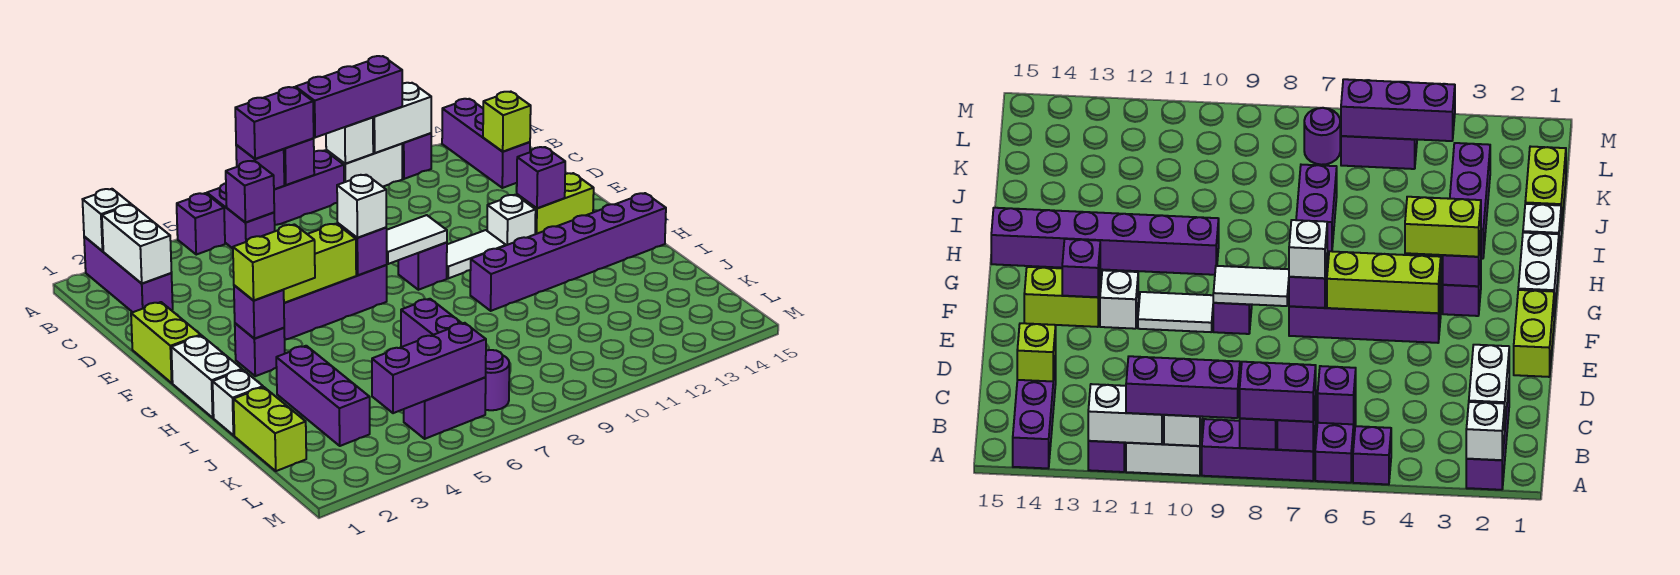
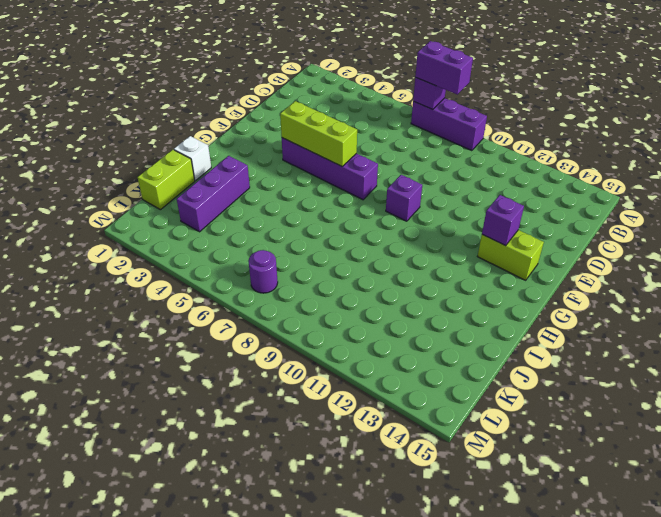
none -> purple brick A2:C2 level 1
none -> purple brick A5 level 1
none -> purple brick A6:B6 level 1
none -> white brick A10:A11 level 1

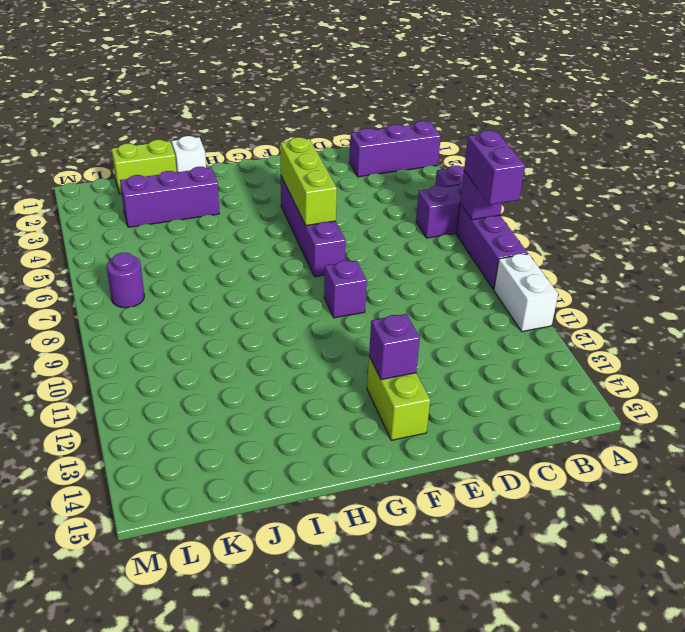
none -> purple brick A12 level 1
none -> purple brick A14:C14 level 1
none -> lime brick E1:F1 level 1
none -> white tile F10:F11 level 1

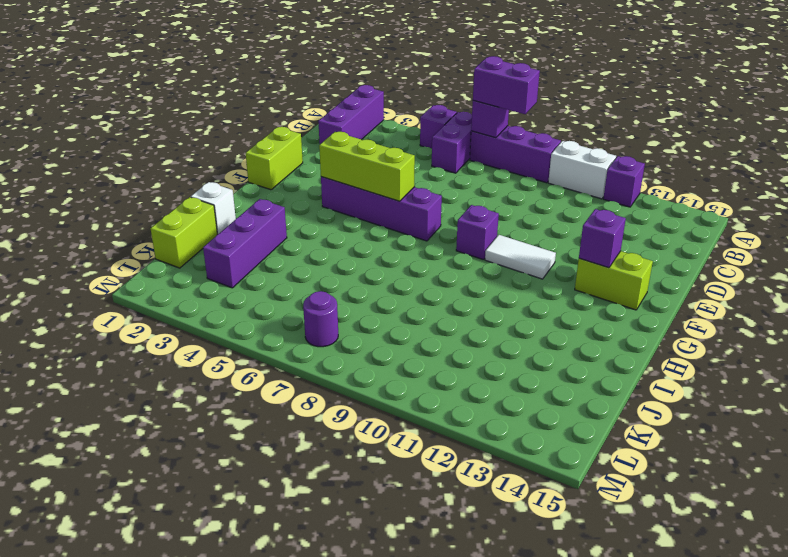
none -> purple brick A14:C14 level 1
none -> white brick F12 level 1
none -> white brick G1:H1 level 1
none -> purple brick G3 level 1

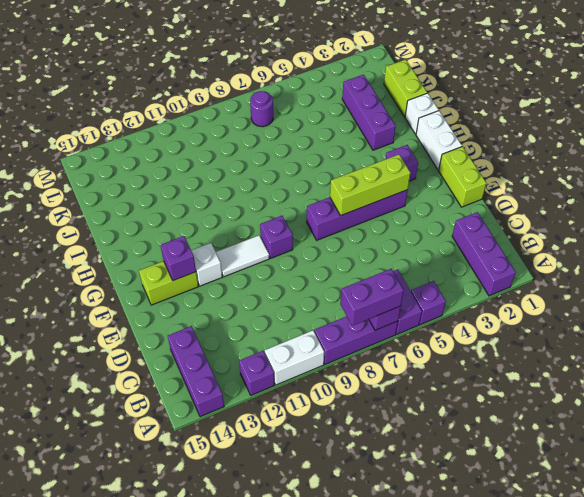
none -> purple brick H10:H15 level 1
none -> purple brick I7:J7 level 1
none -> purple brick L5:L6 level 1
none -> white brick A2 level 2

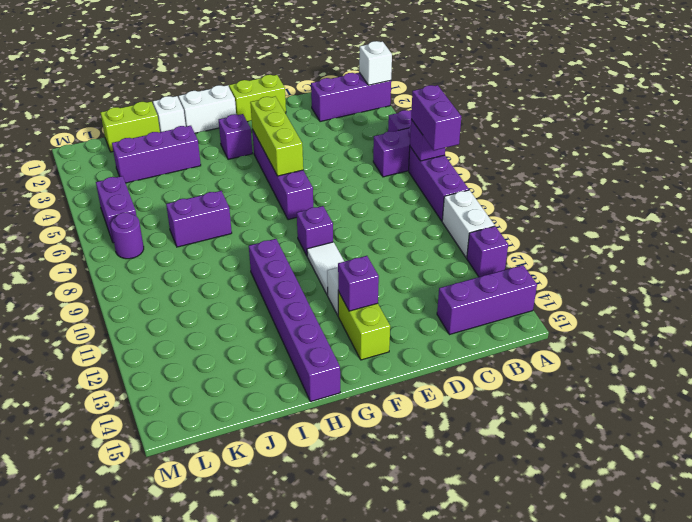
none -> purple brick A8 level 2
none -> white brick A10 level 2
none -> white brick A11:A12 level 2
none -> white brick B2:C2 level 2

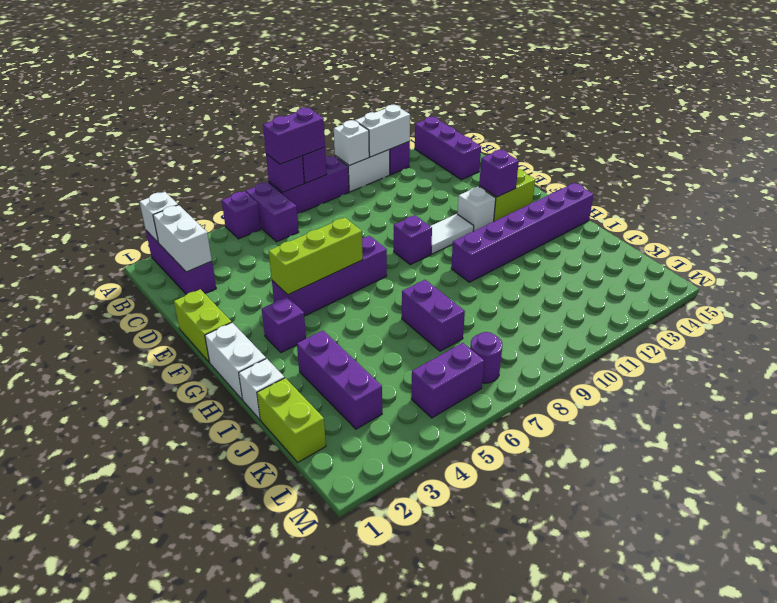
none -> purple brick B6 level 2
none -> lime brick C14 level 2
none -> purple brick F7 level 2
none -> white tile F8:F9 level 2

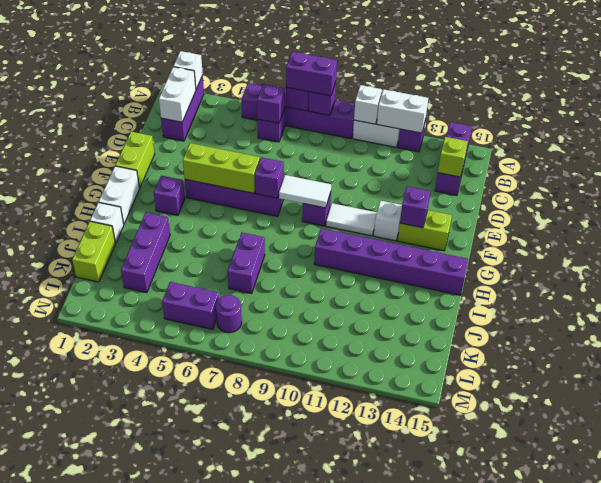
none -> purple brick G3 level 2
none -> purple brick L4:L6 level 2
none -> purple brick A9:A11 level 3
none -> white brick F7 level 3

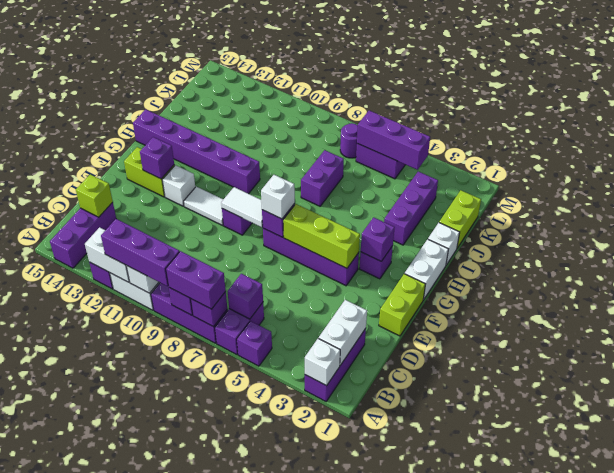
none -> lime brick G3:G4 level 3

